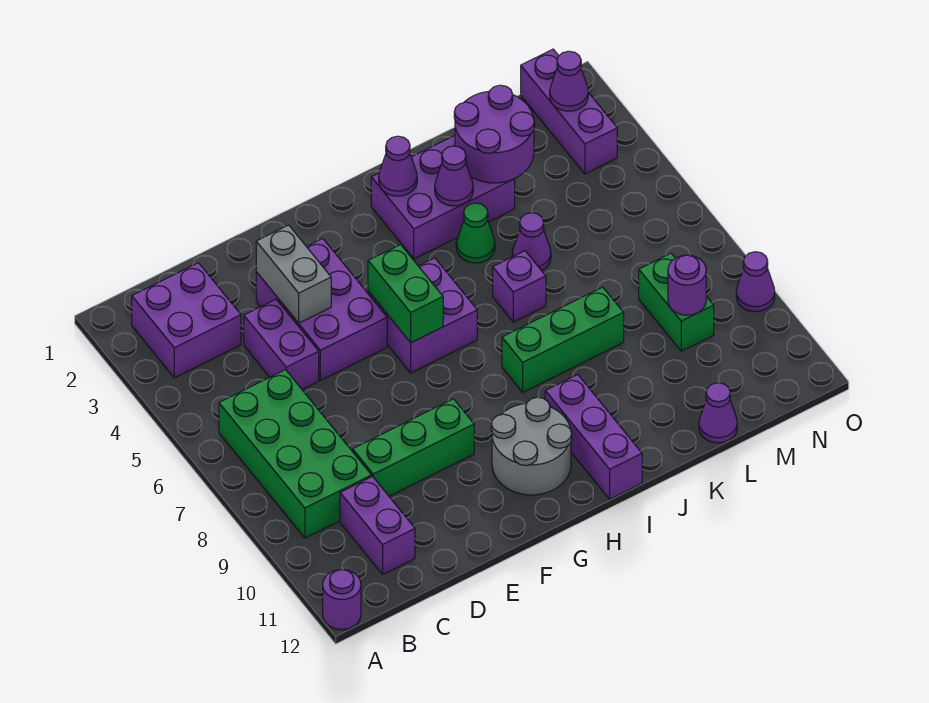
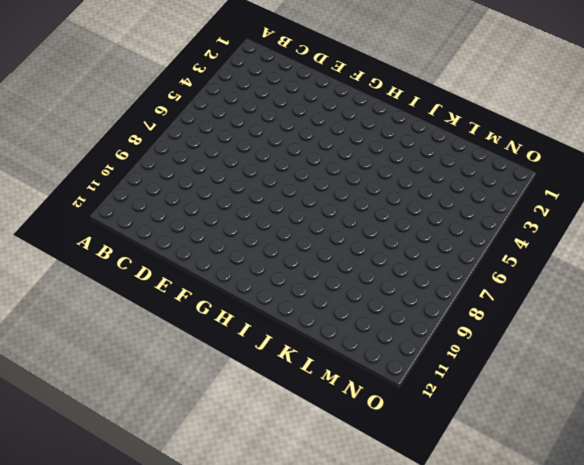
none -> purple round brick A12 level 1
none -> purple brick B2:C3 level 1
none -> green brick B6:C9 level 1

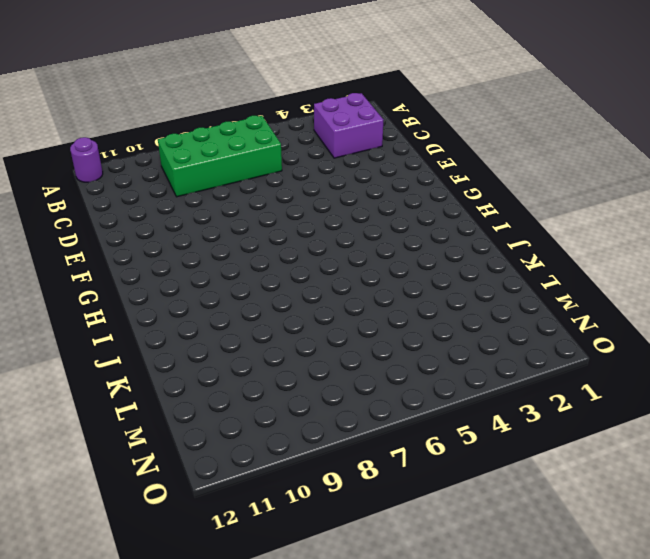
none -> purple brick C10:C11 level 1
none -> purple brick D4:D5 level 1
none -> green brick D9:F9 level 1

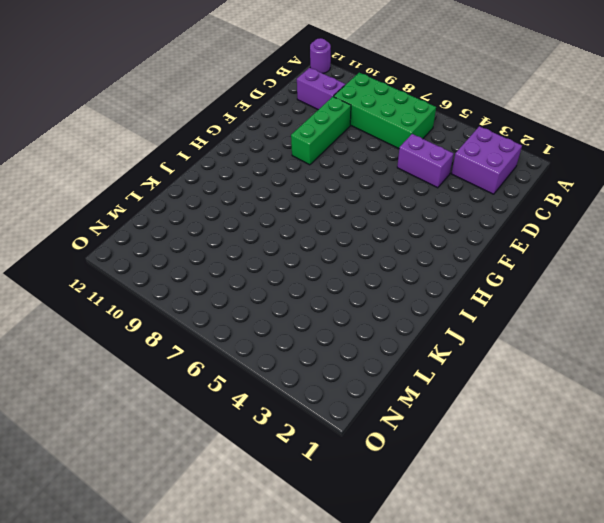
none -> purple brick E3:F5 level 1
none -> purple brick G5:H6 level 1
none -> grey round brick G10:H11 level 1

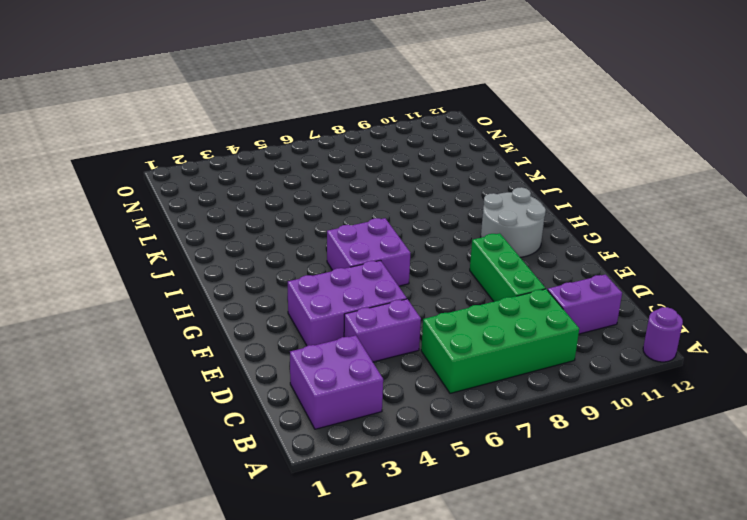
none -> purple brick I2:K3 level 1
none -> green brick I8:K8 level 1
none -> purple brick I10:I12 level 1

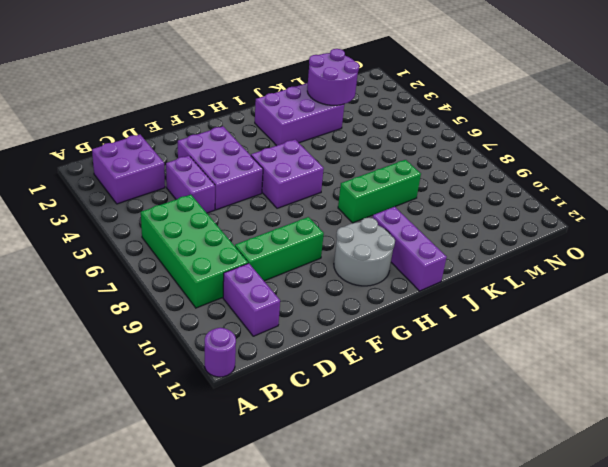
none -> green cone J4 level 1
none -> purple brick J6 level 1
none -> purple cone K5 level 1

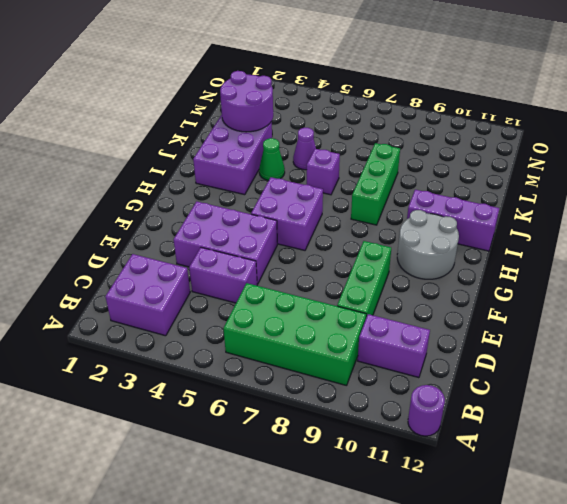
none -> purple cone L12 level 1
none -> green brick M8:M9 level 1
none -> purple brick N1:N3 level 1

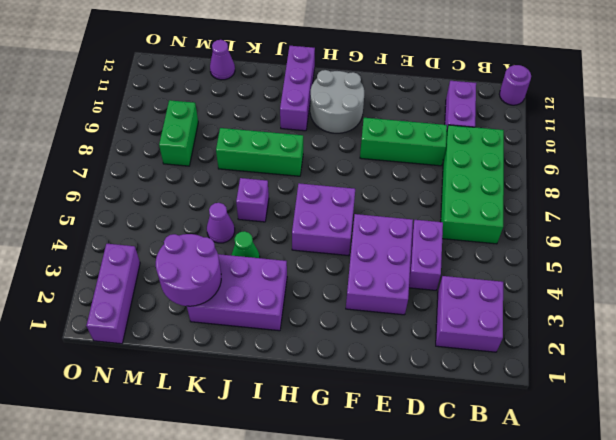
none -> purple cone O9 level 1
none -> grey brick E3:E4 level 2
none -> green brick G5:G6 level 2

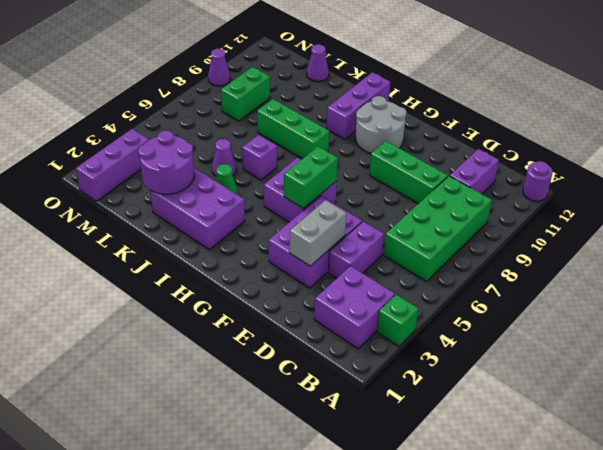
green brick A3 level 1 -> none
none -> purple cone I2 level 2
none -> purple cone J3 level 2
none -> purple round brick M9 level 2

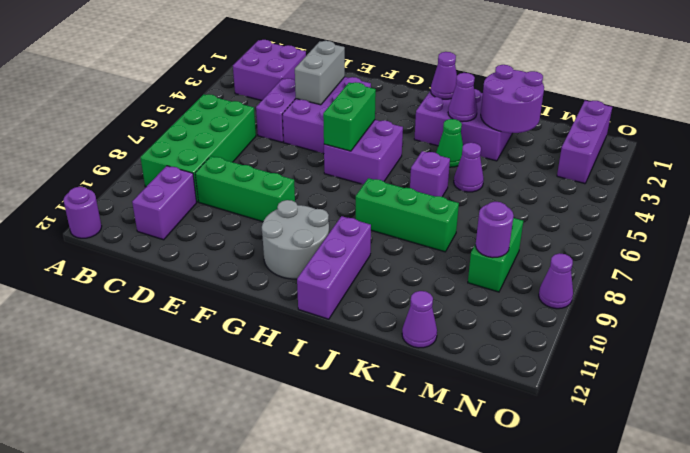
none -> purple cone N2 level 2

